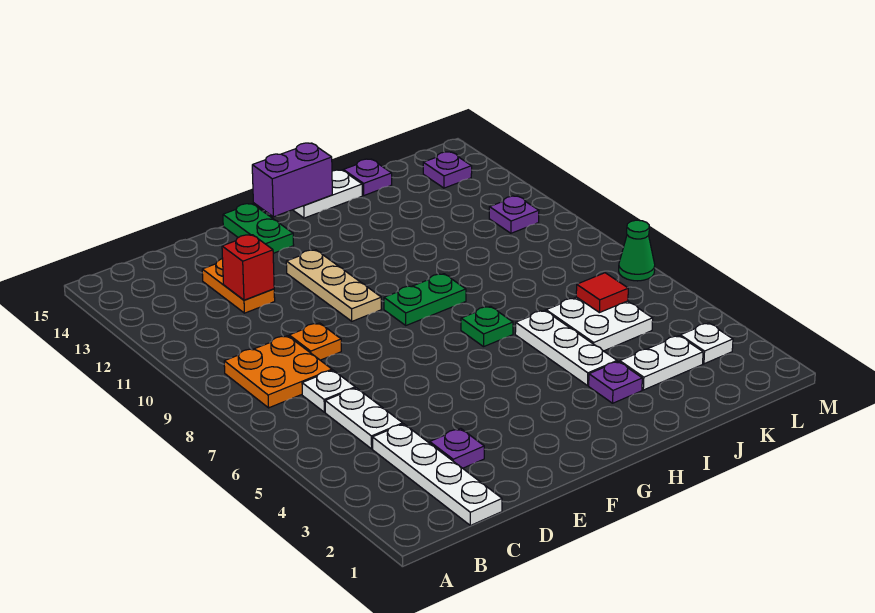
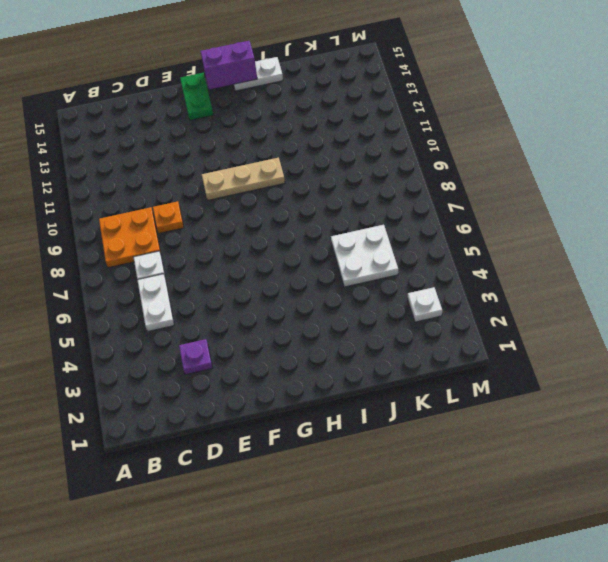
tan plate F10:H10 level 1 -> tan plate F10:F12 level 1
none -> white plate C1:C4 level 1
none -> orange plate D12:D13 level 1
none -> green plate G9:H9 level 1

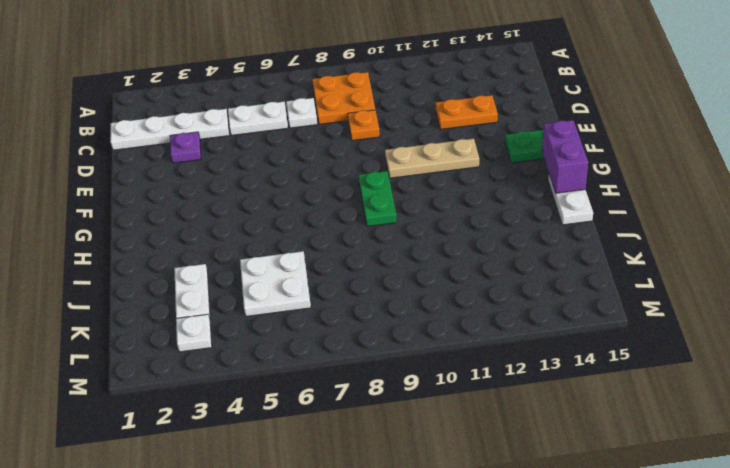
none -> green plate H7 level 1
none -> purple plate I3 level 1
none -> white plate I4:I6 level 1

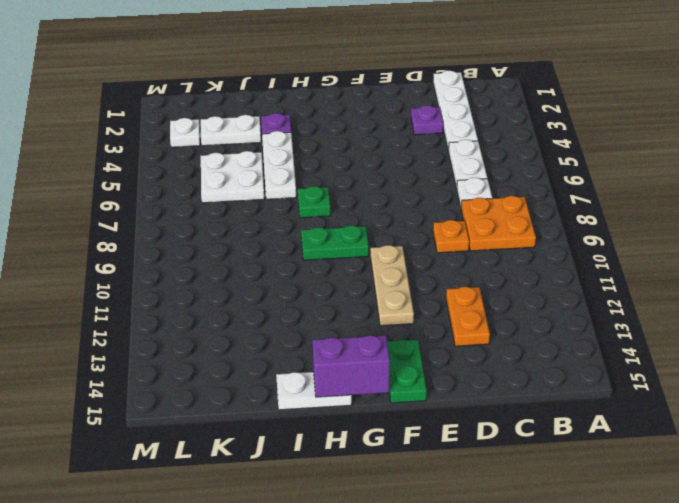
none -> purple plate J15 level 1
none -> purple plate L11 level 1
none -> purple plate L14 level 1

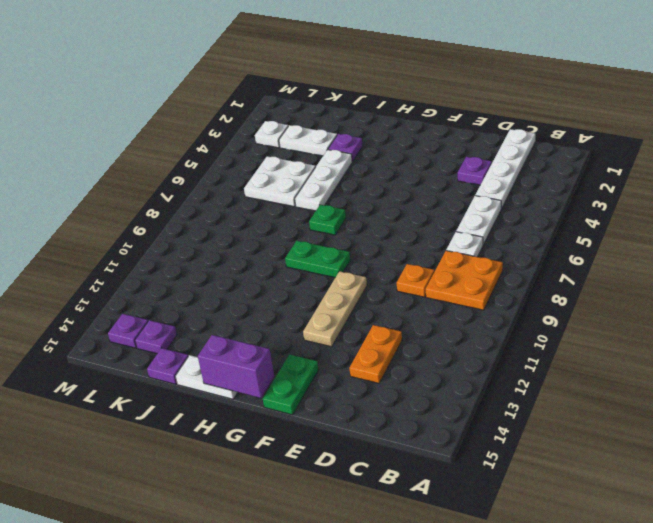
purple plate K14 level 1 -> purple plate L11 level 1
none -> green cone M7 level 1
none -> red brick D12 level 2
none -> red tile K6 level 2

